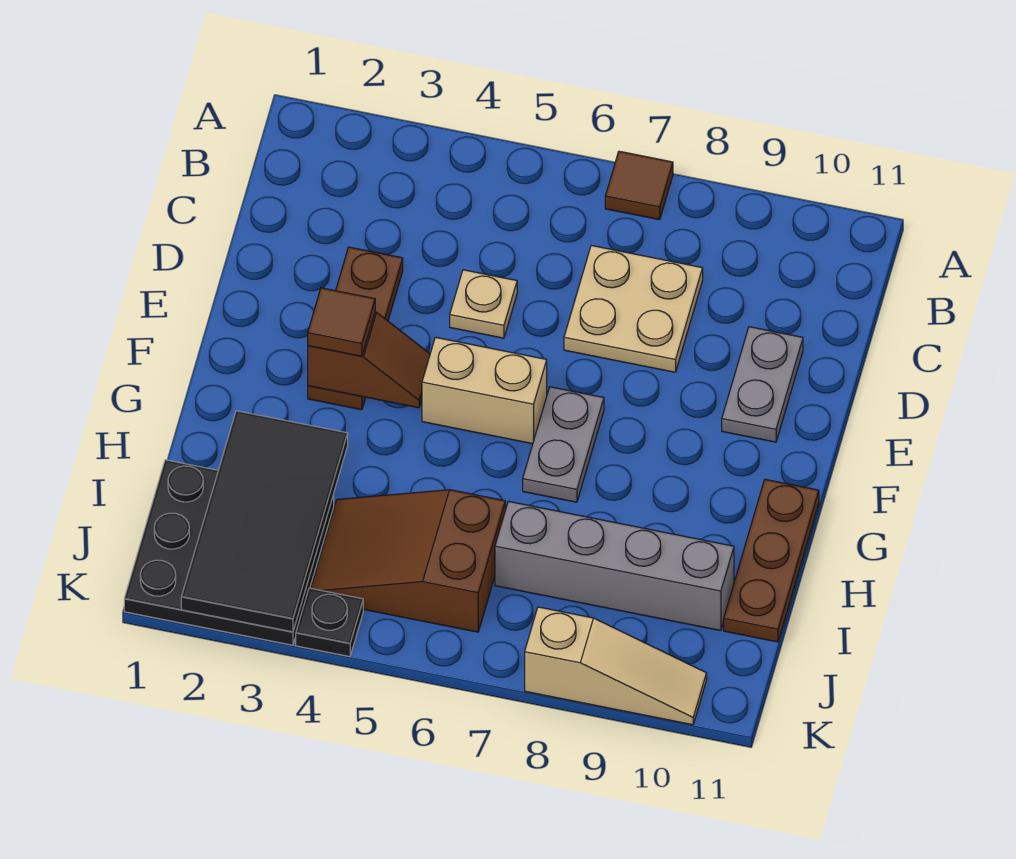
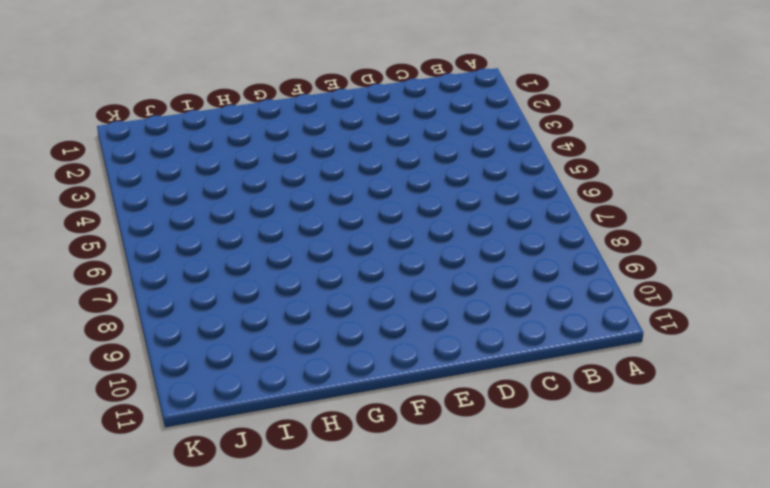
none -> brown tile A7 level 1
none -> tan plate C7:D8 level 1
none -> brown plate D3:F3 level 1

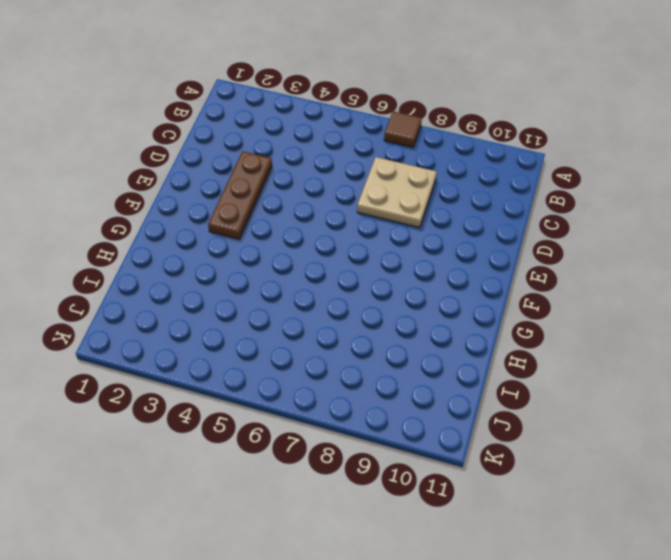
none -> tan plate D5 level 1
none -> grey plate D10:E10 level 1
none -> tan brick F5:F6 level 1

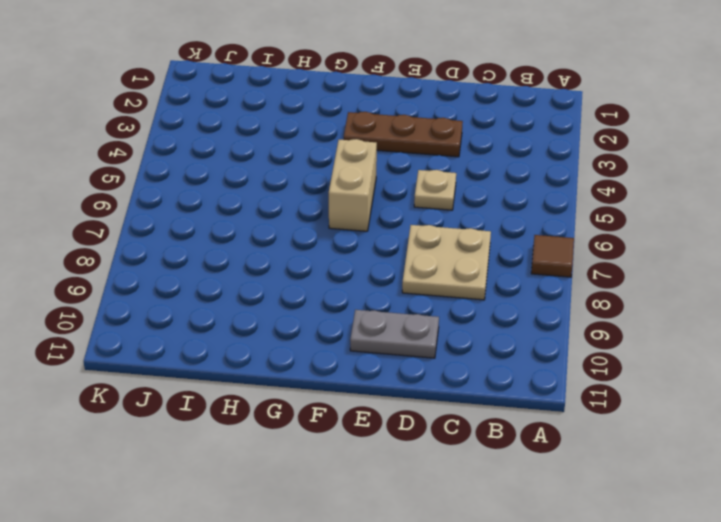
none -> grey plate F7:G7 level 1
none -> brown plate G11:I11 level 1
none -> black plate I1:K3 level 1

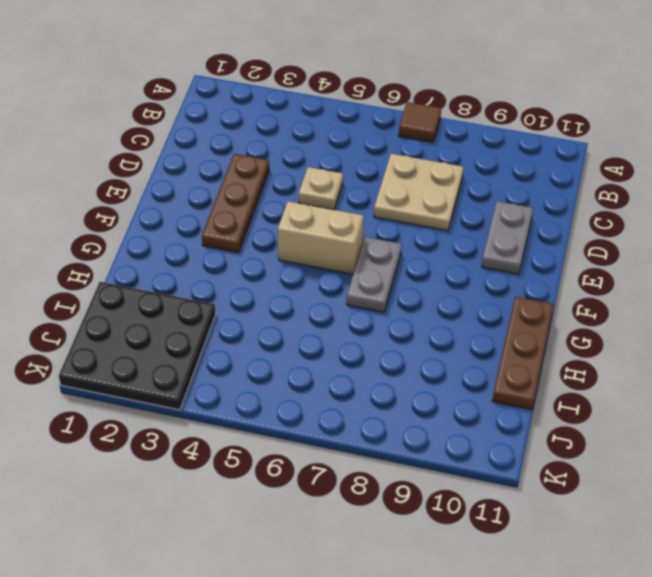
none -> brown slope I4:J6 level 1 top 6
none -> grey brick I7:I10 level 1
none -> black plate K4 level 1

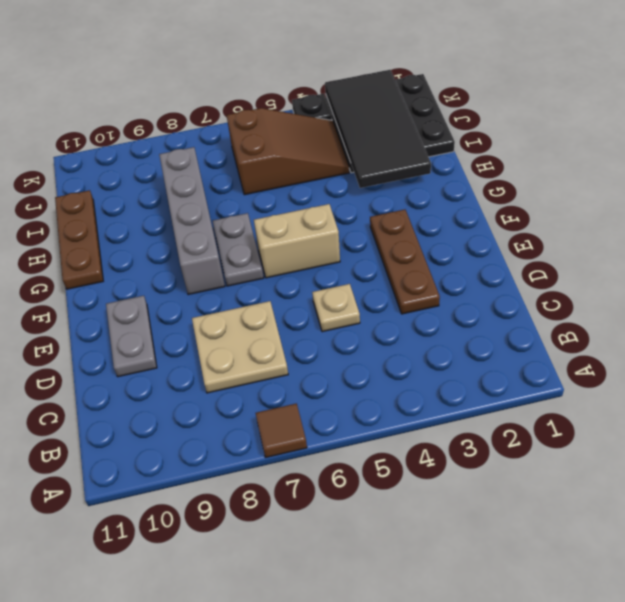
grey brick F8:I8 level 1 -> grey brick I7:I10 level 1
none -> tan slope K8:K10 level 1 top 8
none -> brown slope F3:F4 level 2 top 3
none -> brown tile F3 level 3

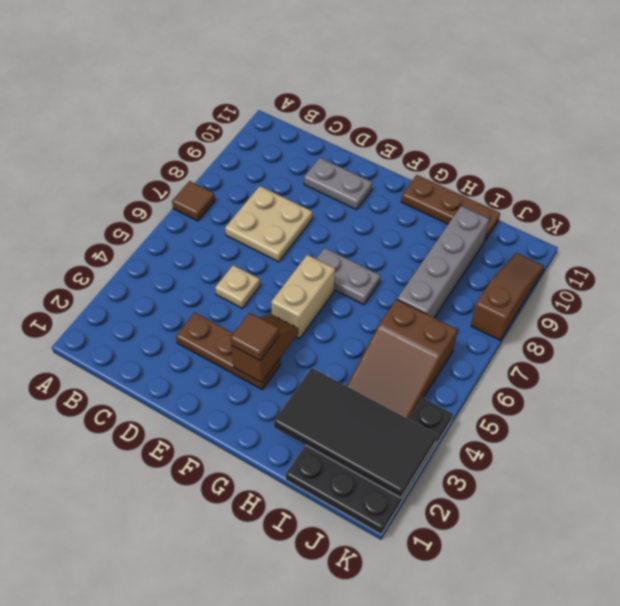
brown slope K8:K10 level 1 top 8 -> tan slope K8:K10 level 1 top 8

